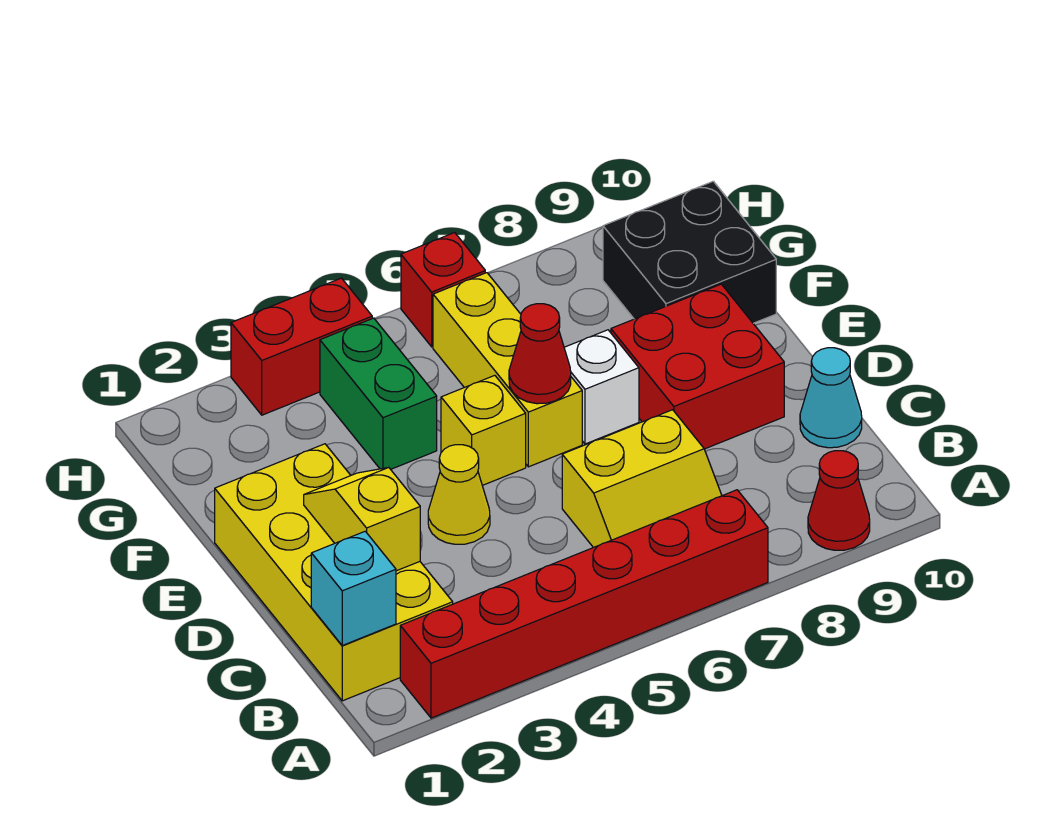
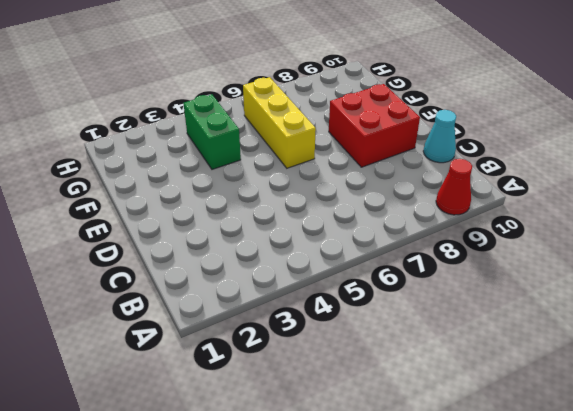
none -> red brick A2:A7 level 1
none -> yellow brick B1:E2 level 1
none -> yellow slope B6:C7 level 1 top C

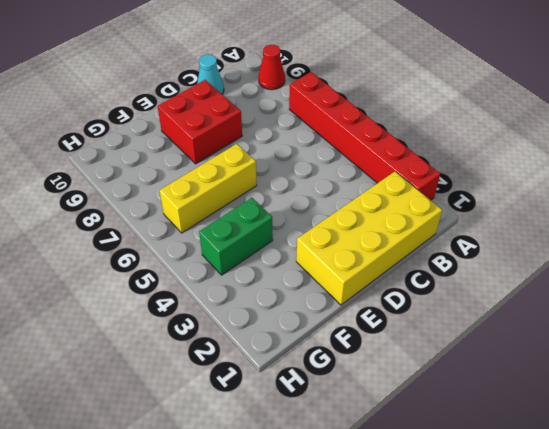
none -> yellow slope B6:C7 level 1 top C
none -> yellow cone D4 level 1
none -> yellow brick E5 level 1

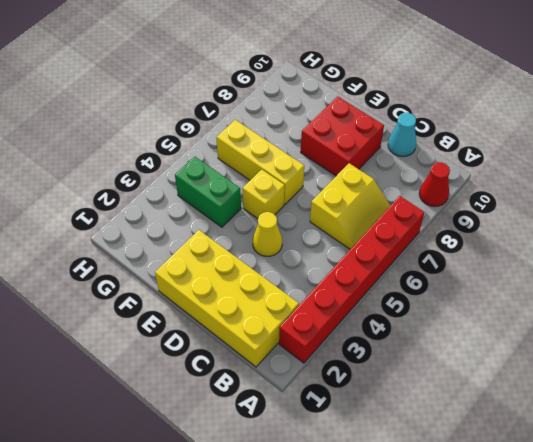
none -> white brick E7 level 1
none -> black brick F9:G10 level 1
none -> red brick H3:H4 level 1

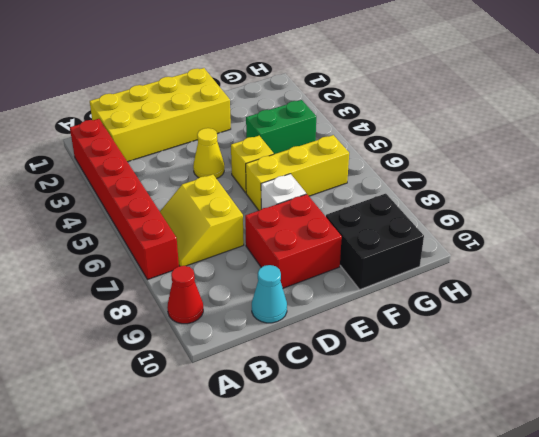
none -> red brick H3:H4 level 1
none -> red brick H6 level 1
none -> cyan brick B1 level 2

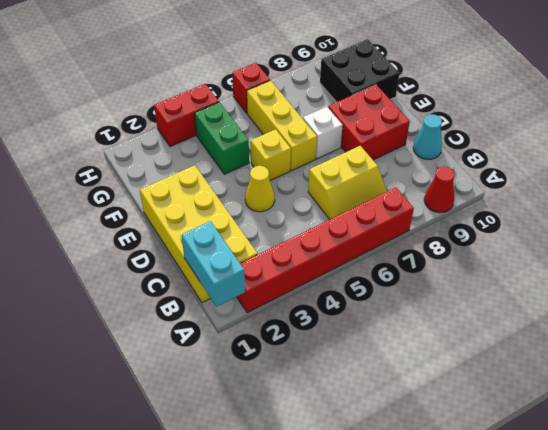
cyan brick A1:B1 level 2 -> cyan brick B1 level 2
none -> yellow slope C2:D2 level 2 top C
none -> red cone E6 level 2

